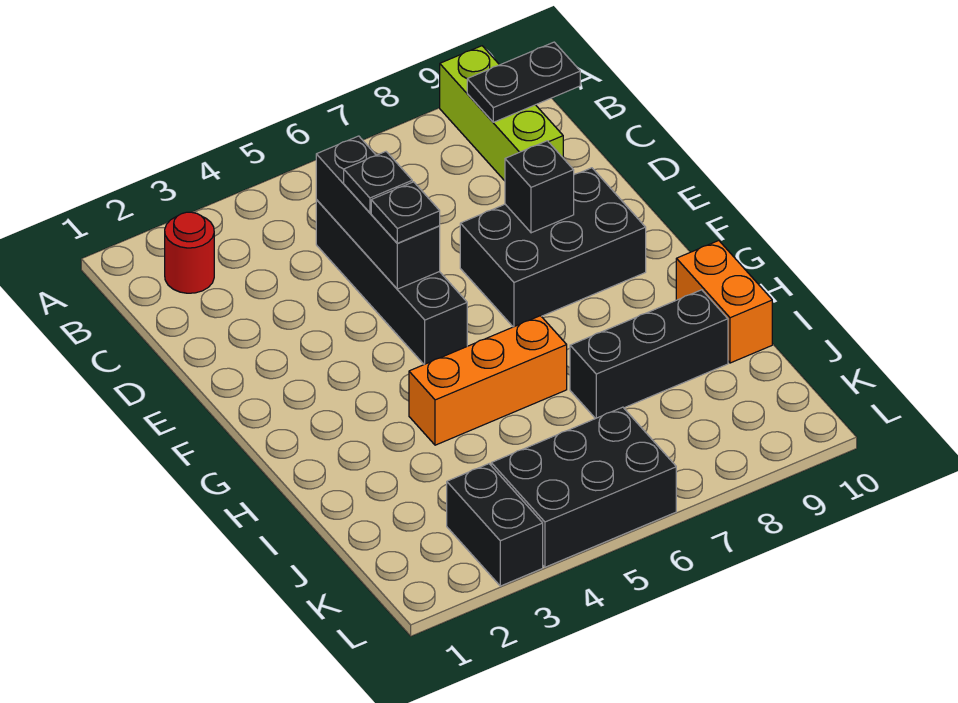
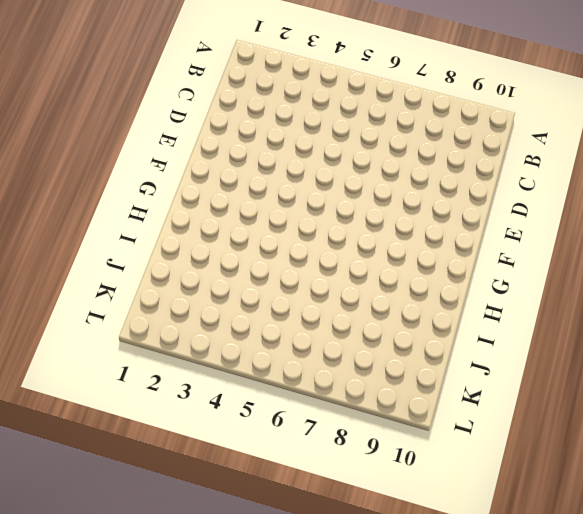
none -> lime brick A9:C9 level 1
none -> red round brick B2 level 1
none -> black brick C5:F5 level 1

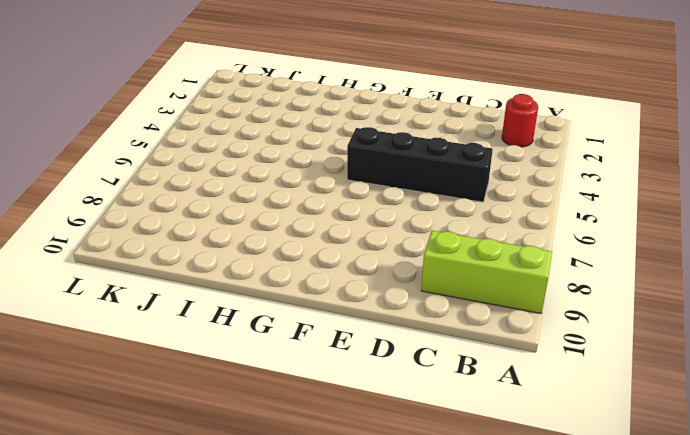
none -> black brick E7:F9 level 1
none -> orange brick H4:H6 level 1
none -> orange brick H10:I10 level 1

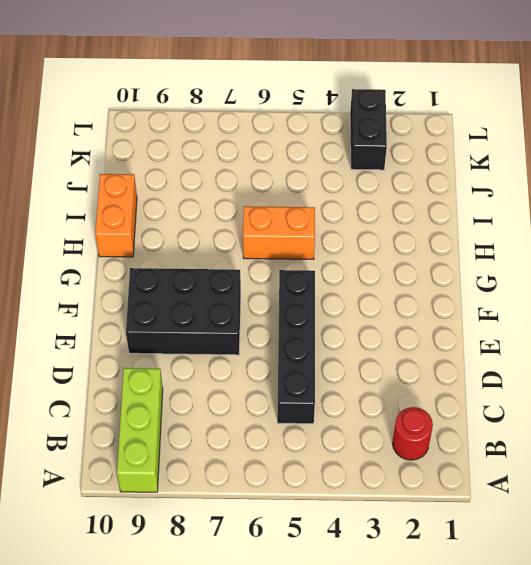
orange brick H5:H6 level 1 -> orange brick H4:H6 level 1
none -> black brick I7:I9 level 1
none -> black brick K4:L6 level 1
none -> black plate B9:B10 level 2

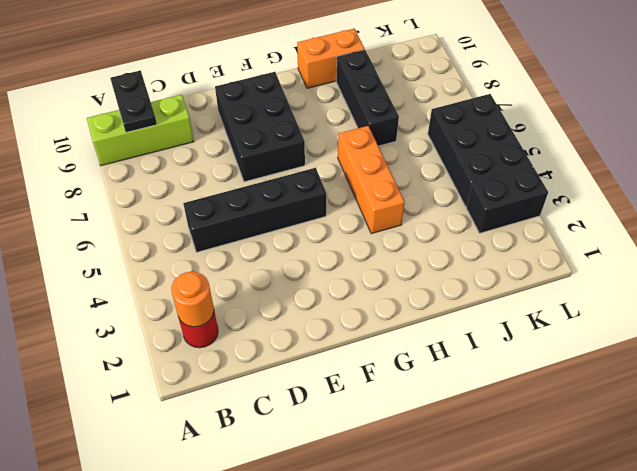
orange round brick B2 level 2 -> none
none -> black brick C5:E5 level 2
none -> black brick E8 level 2
none -> black plate D5 level 3

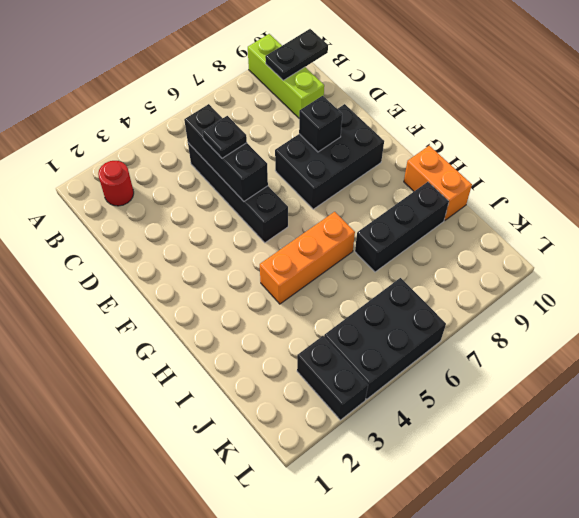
none -> black plate E5 level 3

